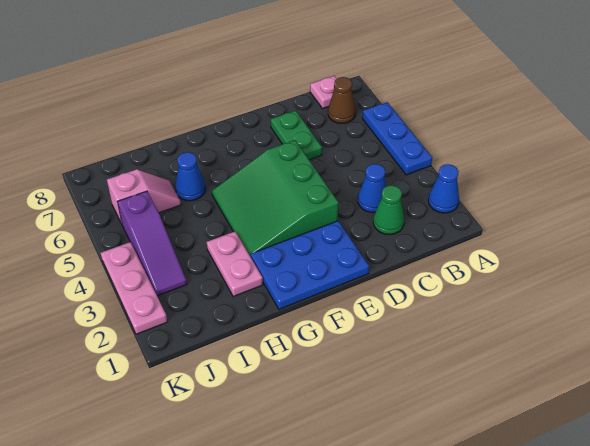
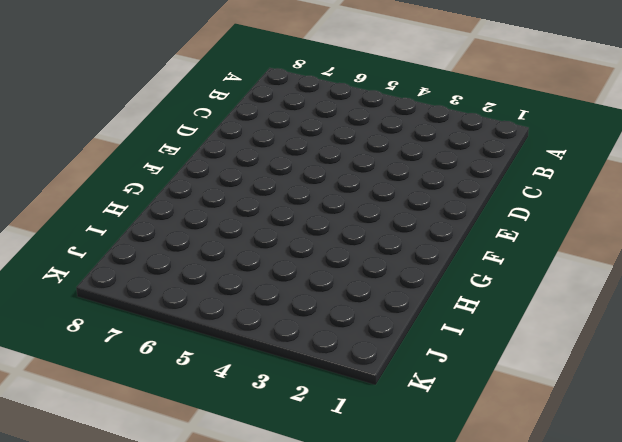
none -> blue cone A2 level 1
none -> blue plate A4:A6 level 1
none -> brown cone B7 level 1

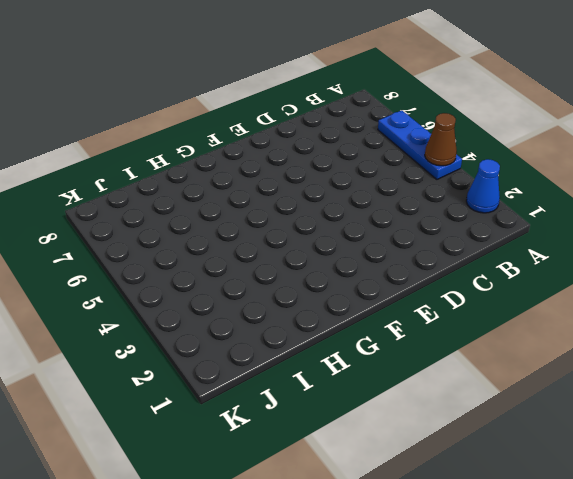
brown cone A4 level 2 -> brown cone B7 level 1
none -> pink plate B8 level 1
none -> green cone C2 level 1
none -> blue cone C3 level 1

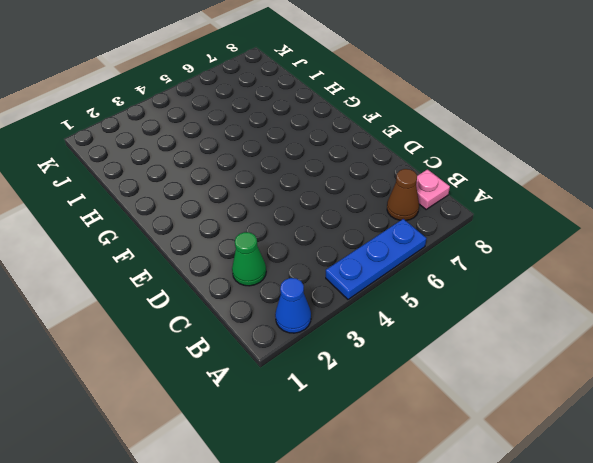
none -> blue cone C3 level 1
none -> green plate D6:D7 level 1
none -> blue plate E1:G2 level 1

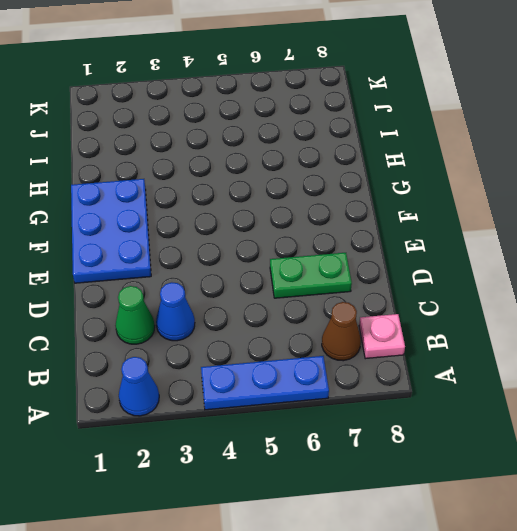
none -> green slope E3:G5 level 1 top E
none -> pink plate H2:H3 level 1
none -> blue cone H6 level 1

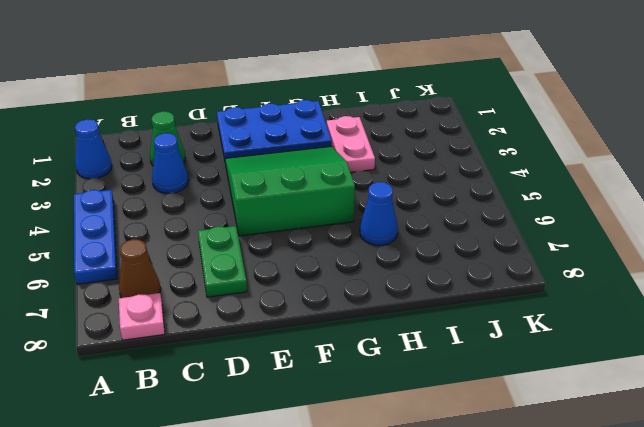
green slope E3:G5 level 1 top 5 -> green slope E3:G5 level 1 top E
none -> pink slope I6:J6 level 1 top J
none -> purple slope J3:J5 level 1 top 5
none -> pink plate K2:K4 level 1

